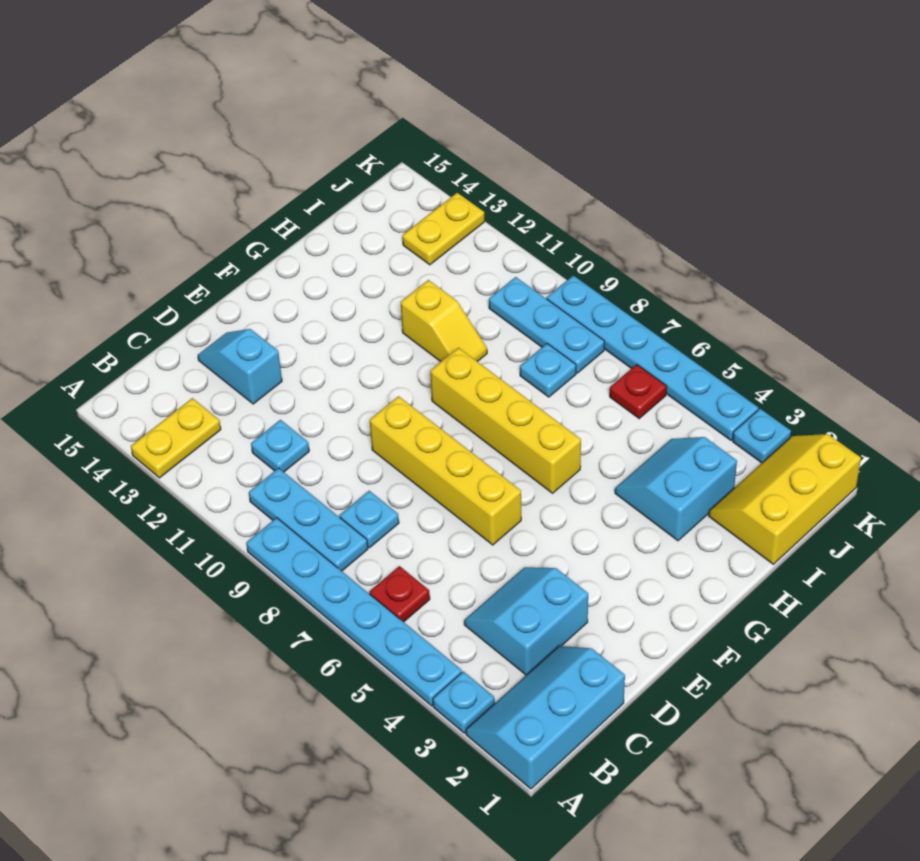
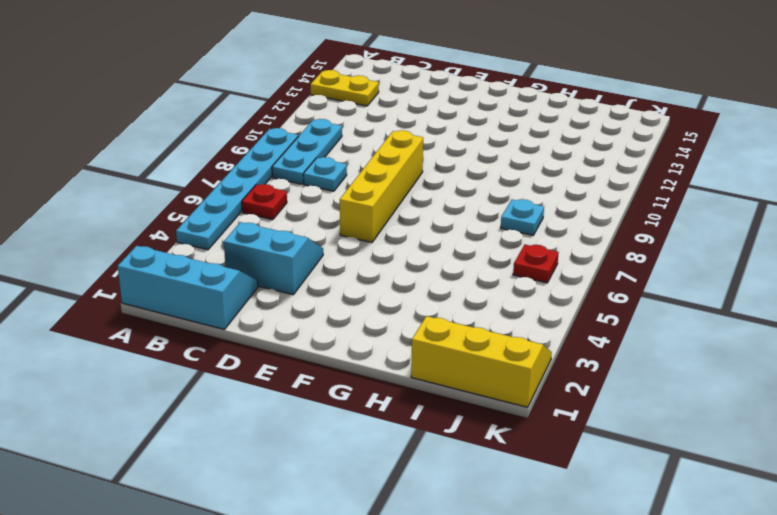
none -> cyan plate A3 level 1
none -> cyan plate C11 level 1
none -> cyan slope D13:D14 level 1 top 13

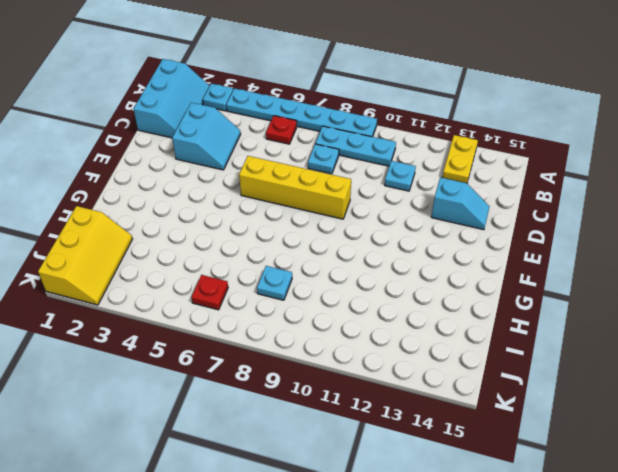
none -> yellow brick G6:G9 level 1
none -> cyan slope H3:I4 level 1 top 3
none -> yellow slope H10:H11 level 1 top 11

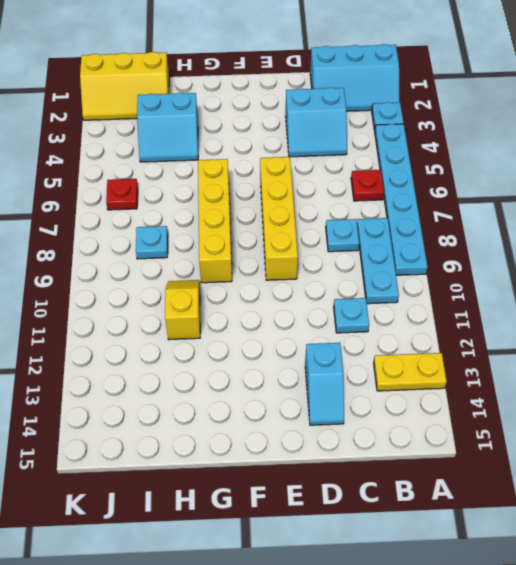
none -> cyan plate J8:J10 level 1
none -> yellow plate J13:K13 level 1
none -> cyan plate K3 level 1

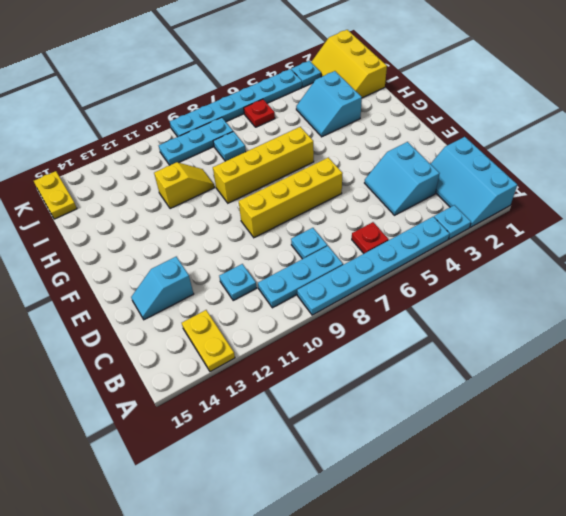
yellow plate J15:K15 level 1 -> yellow plate J13:K13 level 1

